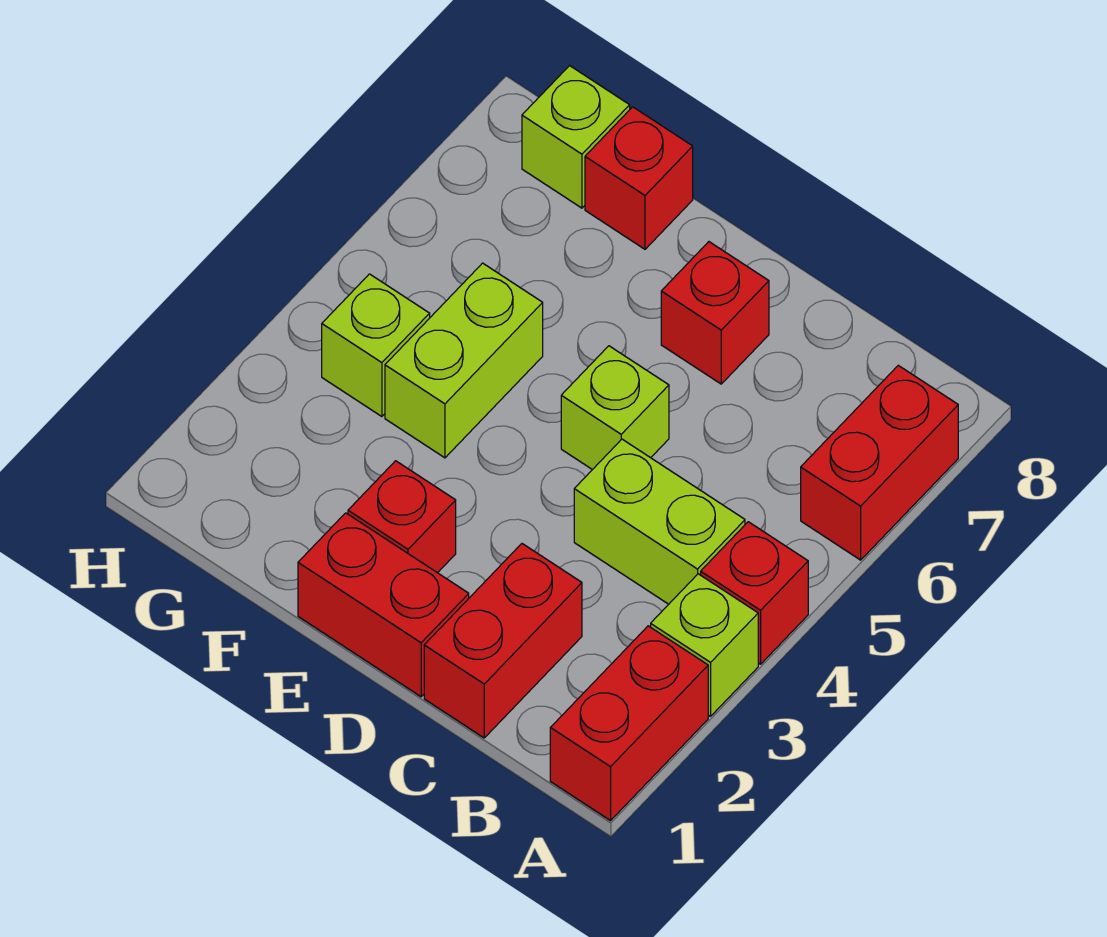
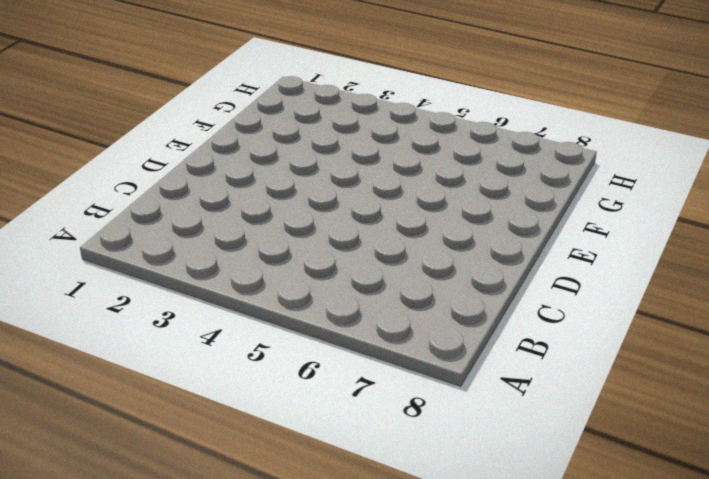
none -> red brick A1:A2 level 1
none -> lime brick A3 level 1
none -> red brick A4 level 1

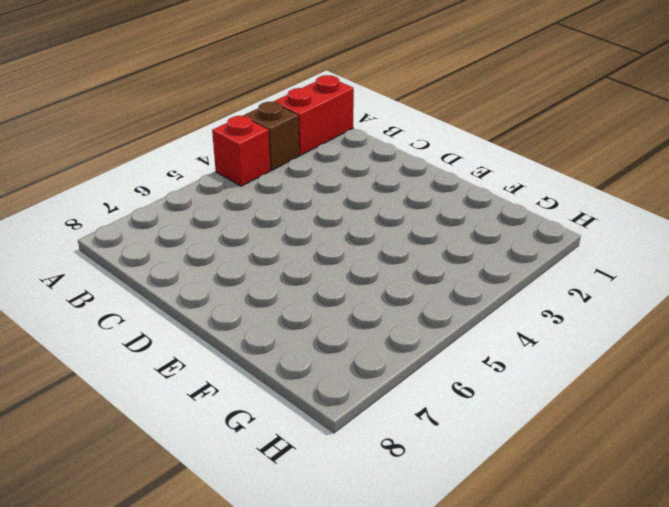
brown brick A3 level 1 -> lime brick A3 level 1
none -> red brick A6:A7 level 1
none -> lime brick B4:C4 level 1
none -> red brick C1:C2 level 1

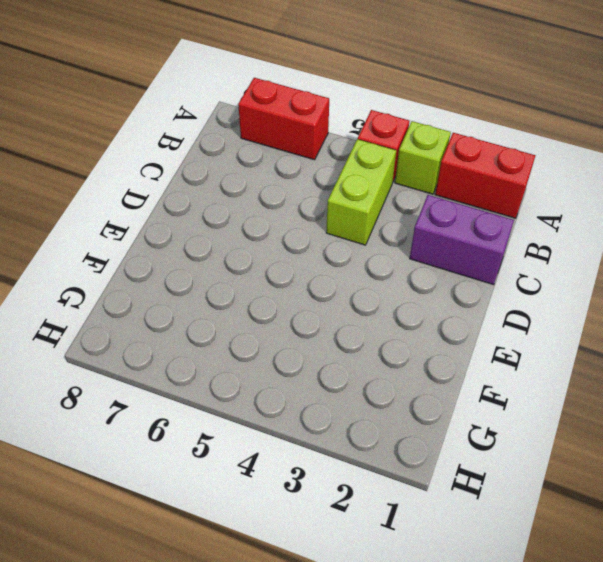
purple brick C1:C2 level 1 -> red brick C1:C2 level 1
none -> red brick D1:E1 level 1
none -> lime brick D5 level 1
none -> red brick D7 level 1

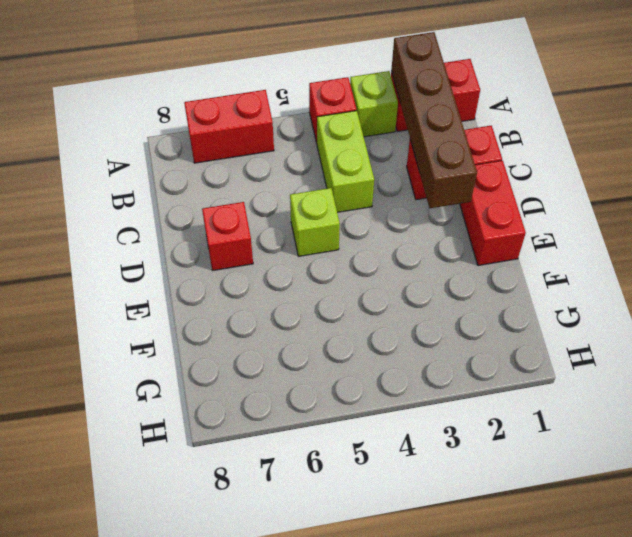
brown brick A2:D2 level 2 -> none
none -> red brick E2 level 1
none -> lime brick F4:F5 level 1
none -> red brick F8 level 1

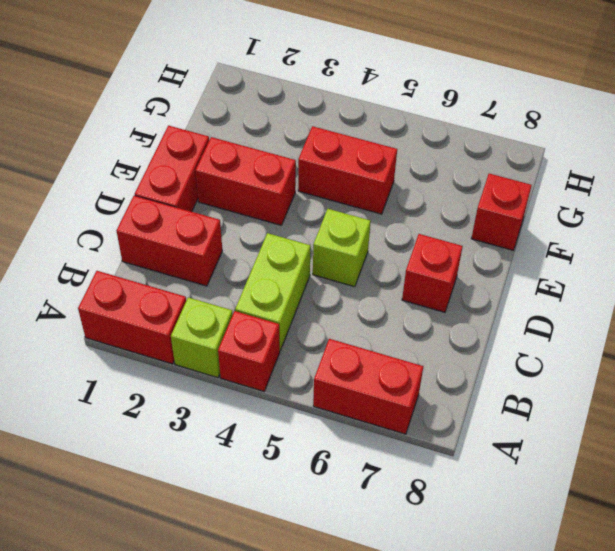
red brick E2:E3 level 1 -> red brick E2 level 1
red brick F4:F5 level 1 -> lime brick F4:F5 level 1
none -> lime brick G4 level 1
none -> lime brick G8 level 1

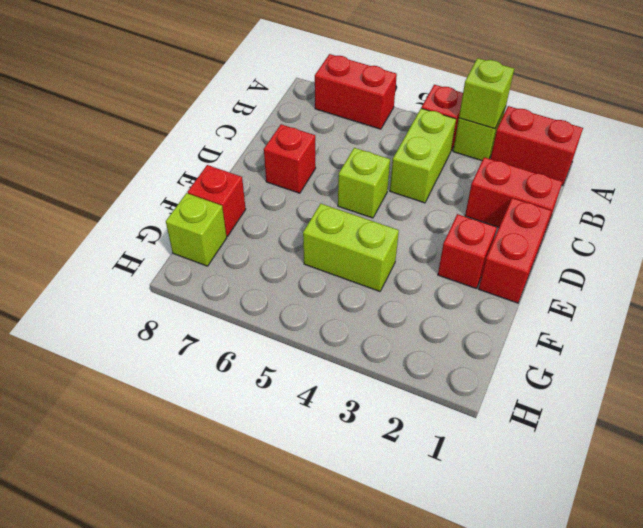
lime brick A3 level 2 -> lime brick G4 level 1

